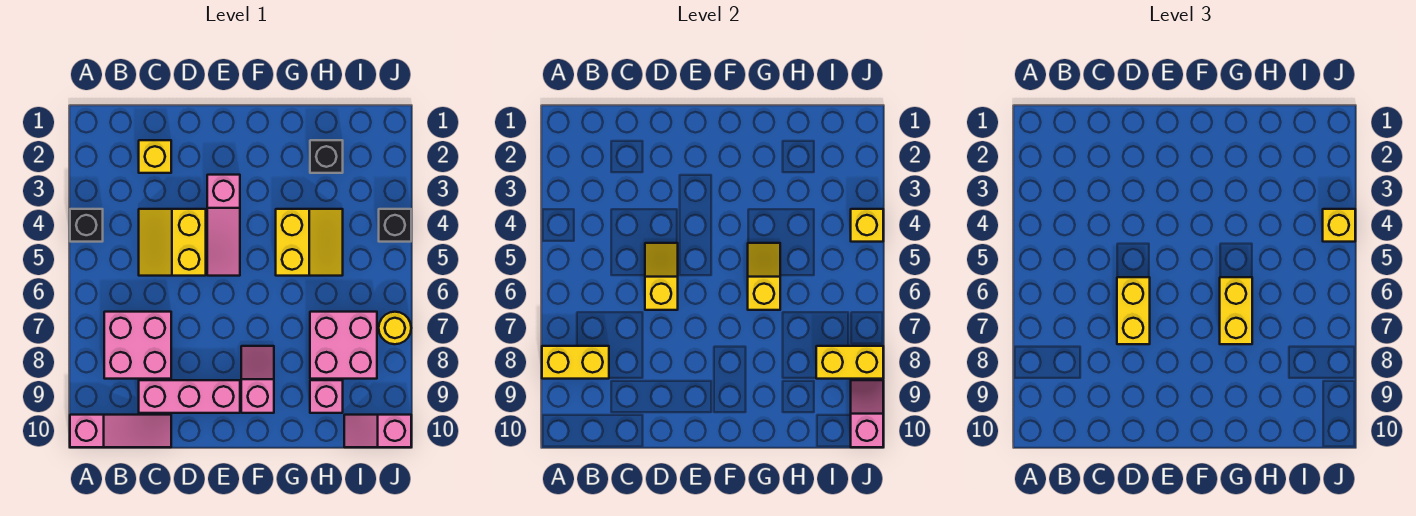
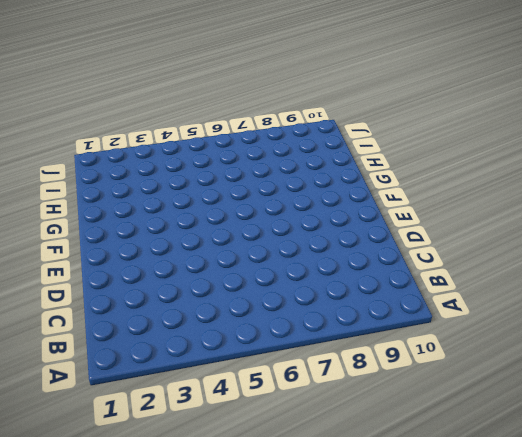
none -> black brick A4 level 1
none -> pink slope A10:C10 level 1 top A
none -> pink brick B7:C8 level 1

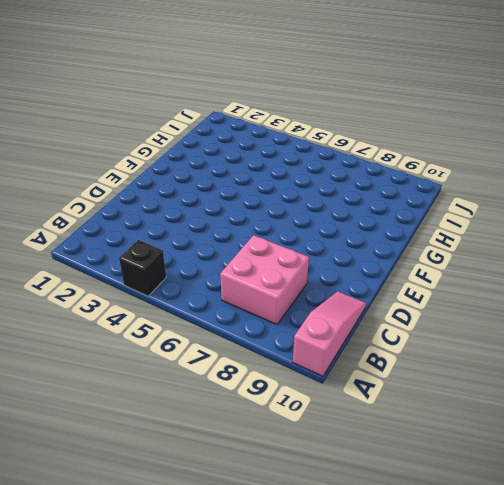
none -> yellow brick C2 level 1
none -> yellow slope C4:D5 level 1 top D
none -> pink brick C9:E9 level 1

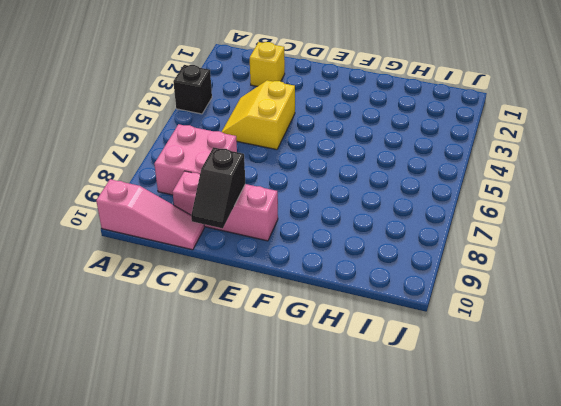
black slope D9:D10 level 2 top 9 -> none
none -> pink slope E3:E5 level 1 top 3
none -> pink slope F8:F9 level 1 top 9
none -> yellow slope G4:H5 level 1 top G

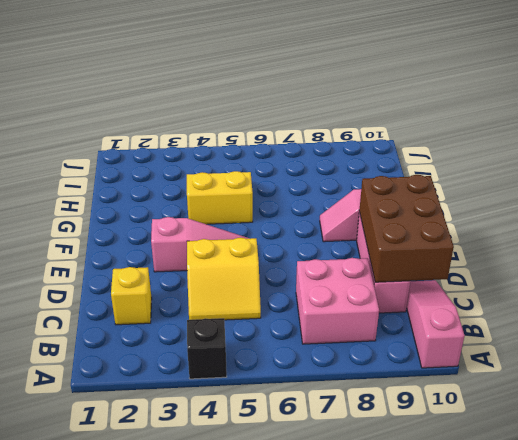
brown brick C9:E10 level 2 -> none
none -> black brick H2 level 1
none -> pink brick H7:I8 level 1
none -> pink brick H9 level 1

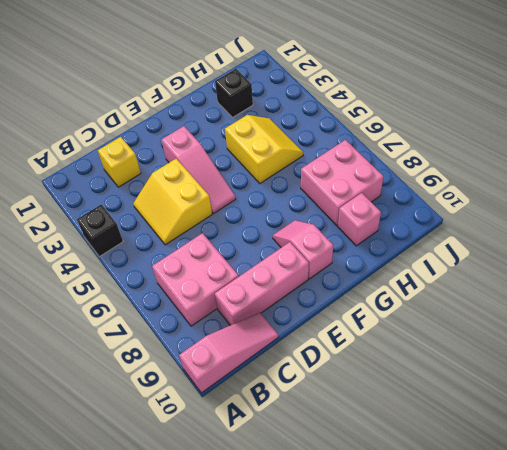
none -> pink slope I10:J10 level 1 top J
none -> black brick J4 level 1
none -> yellow round brick J7 level 1

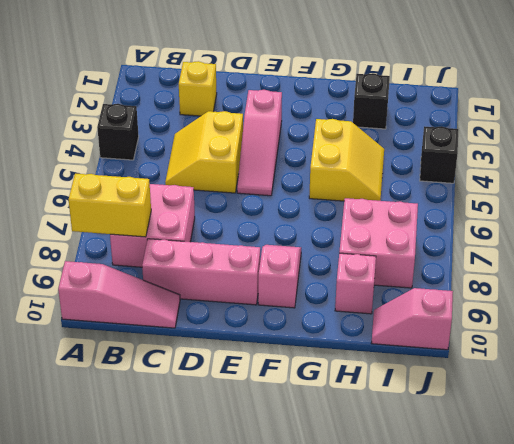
none -> yellow round brick J7 level 1
none -> yellow slope D5:D6 level 2 top 6
none -> yellow slope G5:G6 level 2 top 6

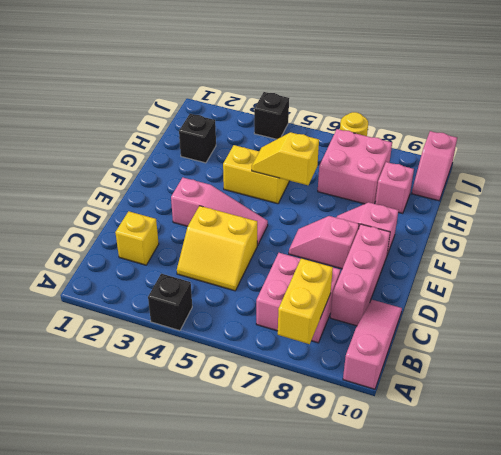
pink slope E7:E8 level 1 top 8 -> pink slope J9:J10 level 2 top 10
none -> yellow slope D5:D6 level 2 top 6
none -> yellow brick I8:J8 level 2
none -> yellow brick J4 level 2

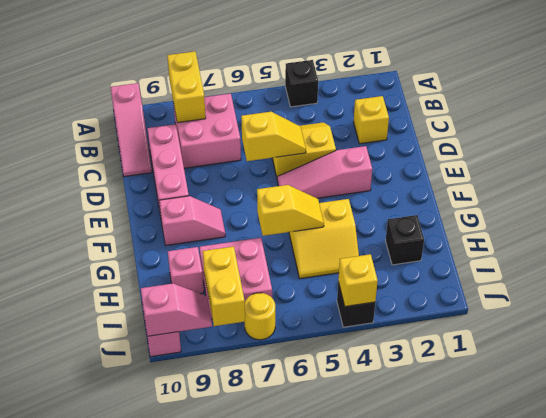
none -> yellow brick D6:D7 level 3
none -> yellow brick G6:G7 level 3
none -> yellow brick J4 level 3

